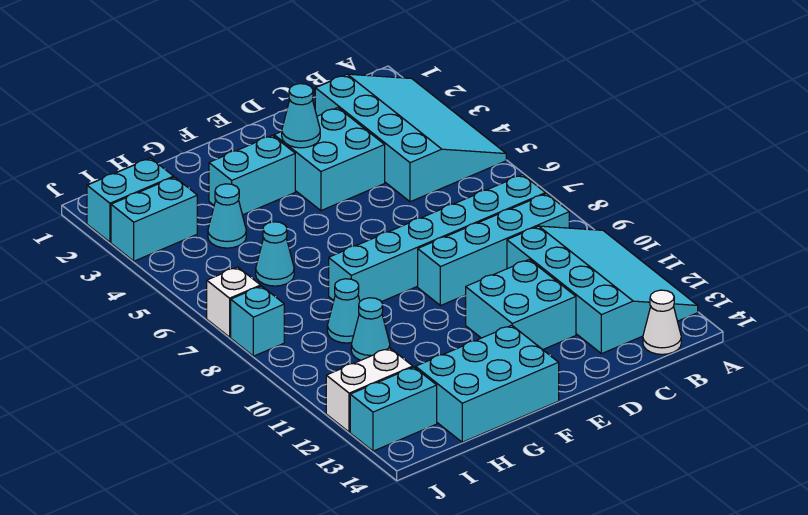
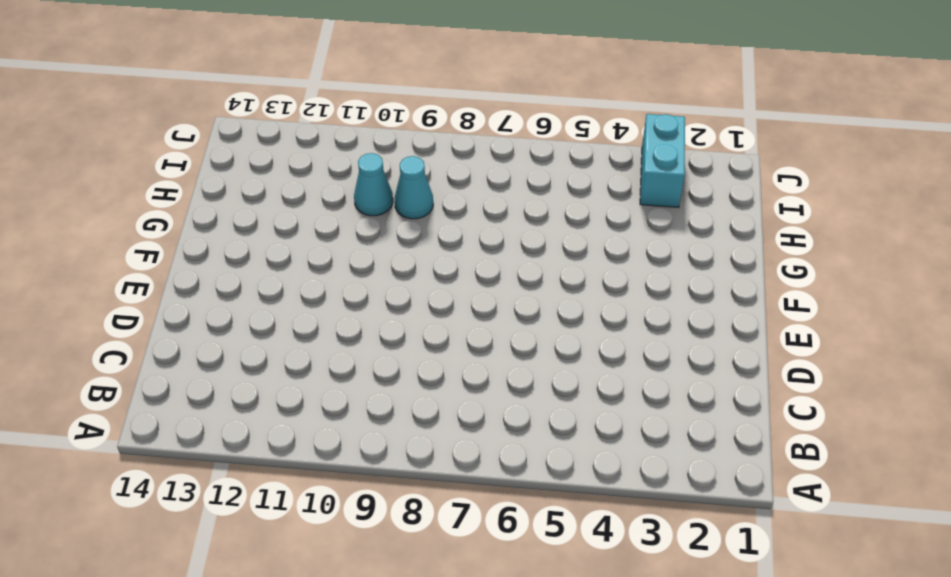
none -> cyan slope A2:C5 level 1 top C
none -> cyan slope A10:C13 level 1 top C
none -> cyan brick B8:G8 level 1

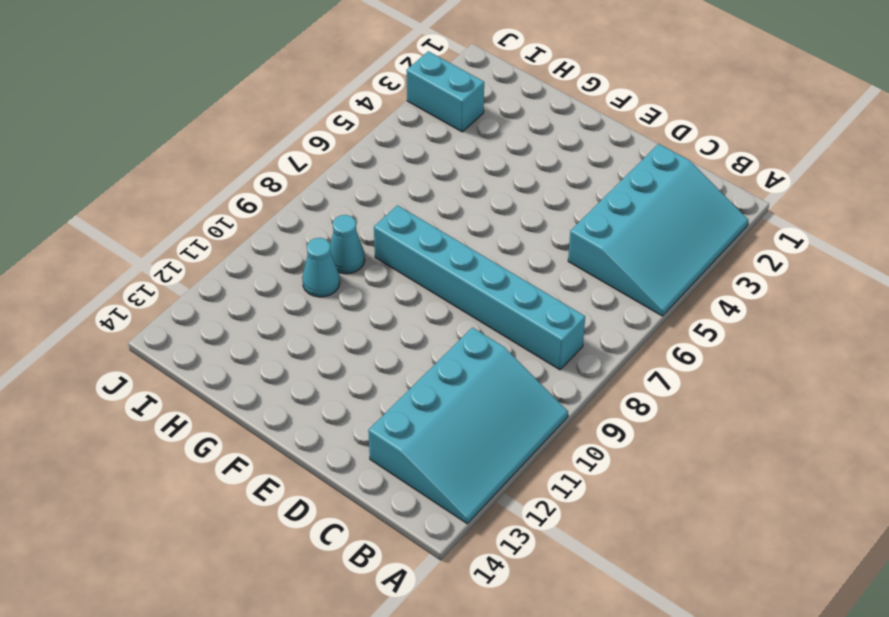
none -> cyan brick B9:E9 level 1
none -> white cone B14 level 1
none -> cyan brick D3:E4 level 1

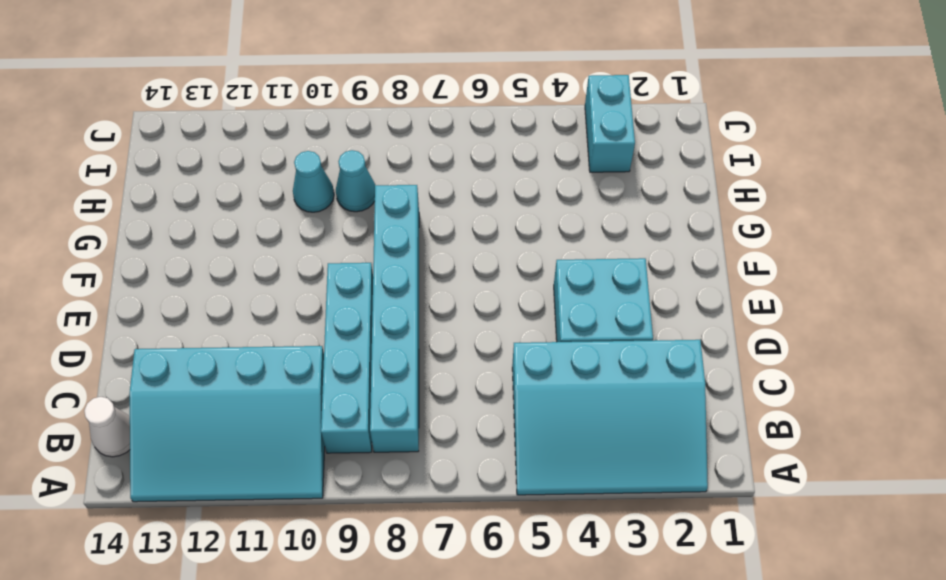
none -> cyan brick D11:E12 level 1
none -> cyan brick F3:G3 level 1
none -> cyan brick F13:H14 level 1

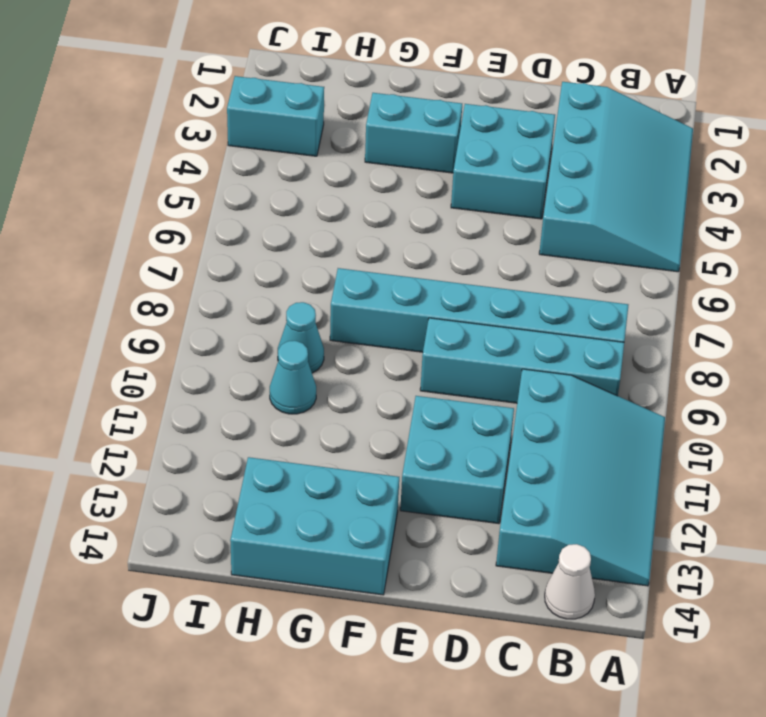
none -> cyan cone H4 level 1
none -> cyan cone H6 level 1
none -> cyan brick I2:J2 level 1

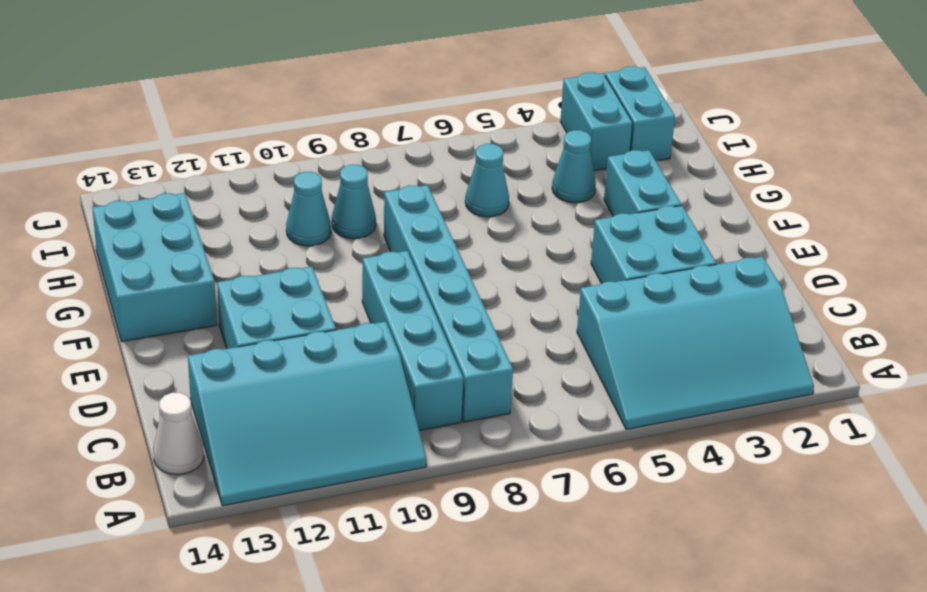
none -> white brick I12:J12 level 1
none -> cyan brick I13:J13 level 1
none -> white brick J7 level 1

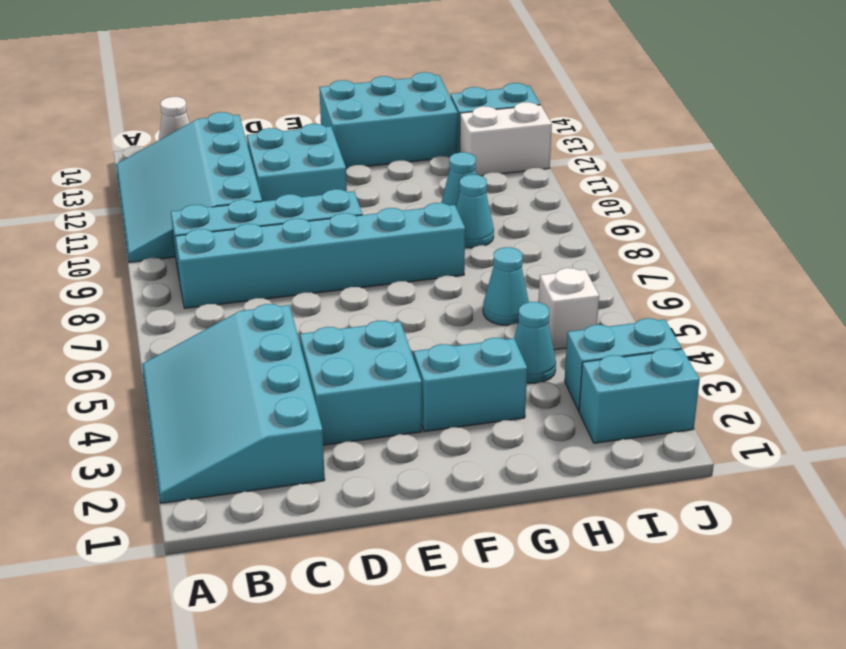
white brick I5 level 1 -> white brick J7 level 1
none -> cyan brick J8 level 1
none -> cyan cone E3 level 2

